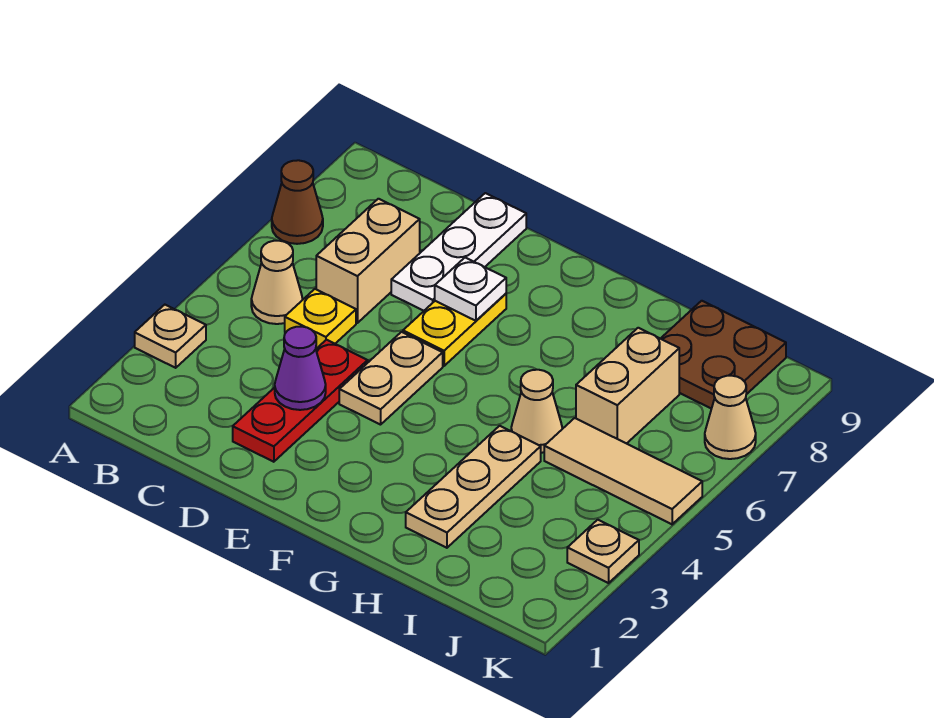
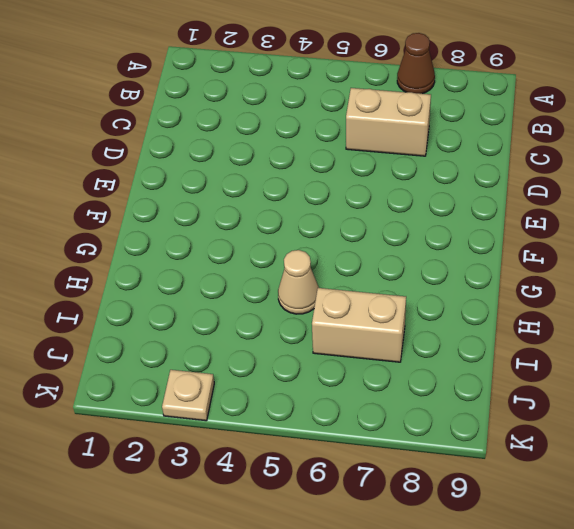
none -> tan plate A3 level 1
none -> tan cone B5 level 1
none -> yellow plate C5 level 1

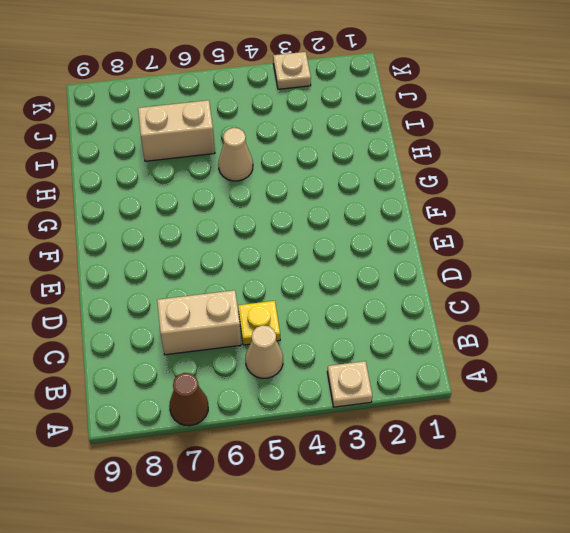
none -> red plate D2:D4 level 1
none -> white plate D7:D9 level 1
none -> tan plate E4:E5 level 1

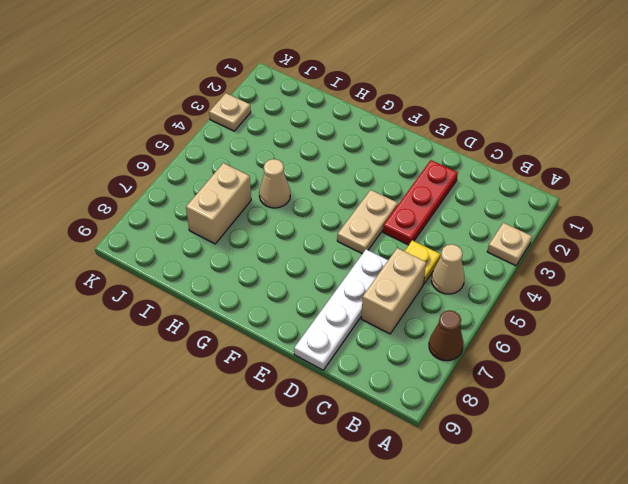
white plate D6:D9 level 1 -> white plate D7:D9 level 1
none -> yellow plate E6:E7 level 1
none -> tan plate H2:H4 level 1
none -> tan tile I5:K5 level 1

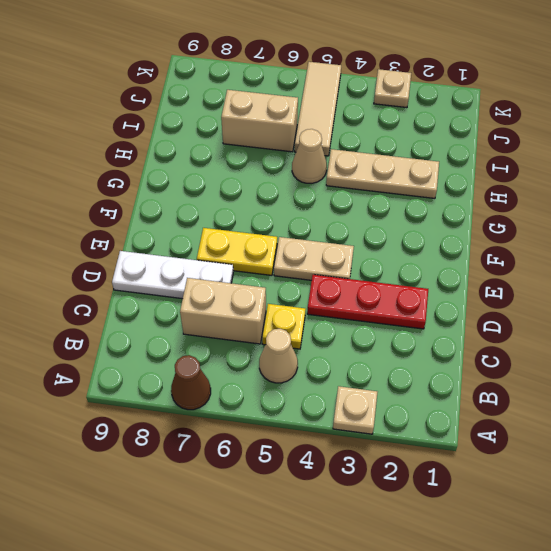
none -> brown plate I8:J9 level 1
none -> tan cone K7 level 1
none -> purple cone D3 level 2

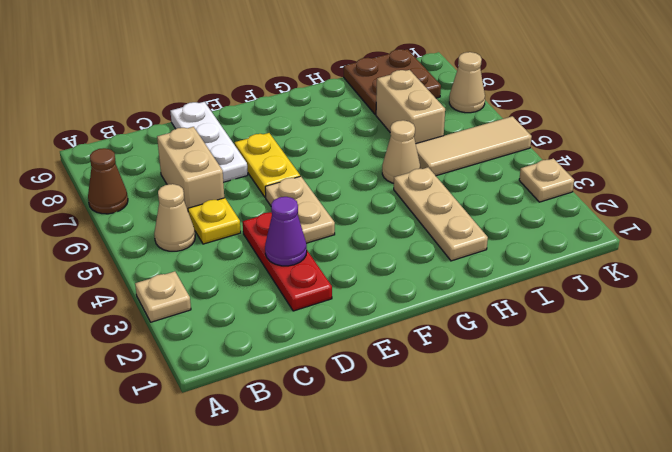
none -> white plate E7 level 2

